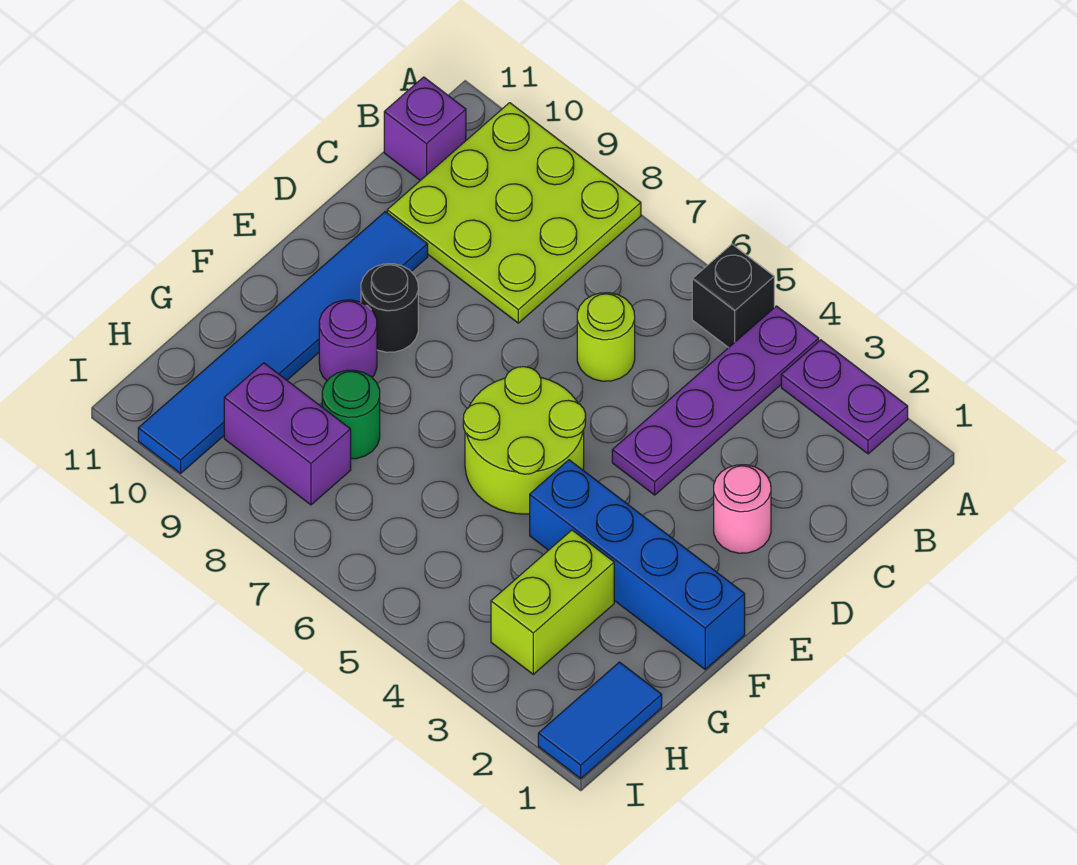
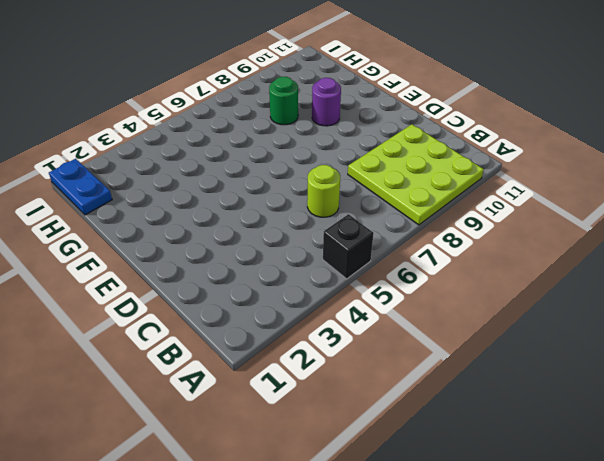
blue plate H1:I1 level 1 -> blue tile H1:I1 level 1
none -> purple plate A2:A3 level 1
none -> purple plate A4:D4 level 1
none -> purple brick B11 level 1

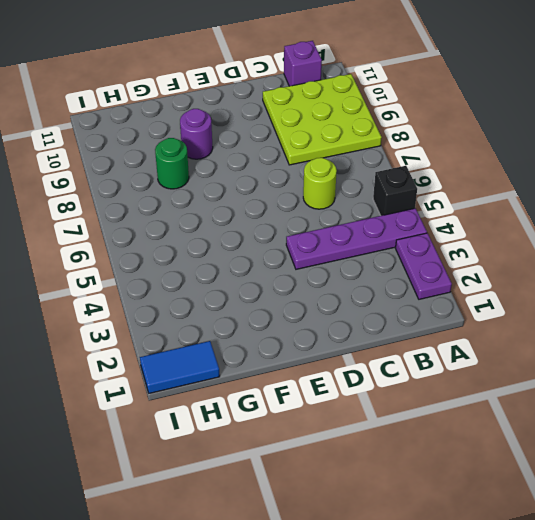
none -> pink round brick D2 level 1
none -> blue tile D10:I10 level 1
none -> lime round brick E5:F6 level 1

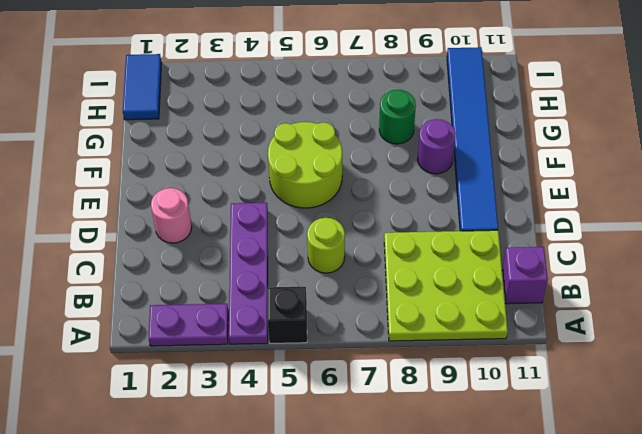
none -> black round brick E9 level 1
none -> blue brick F1:F4 level 1
none -> lime brick G3:H3 level 1

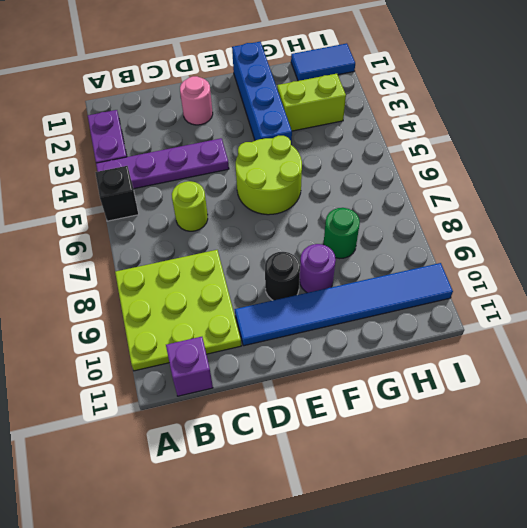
none -> purple brick H8:H9 level 1

